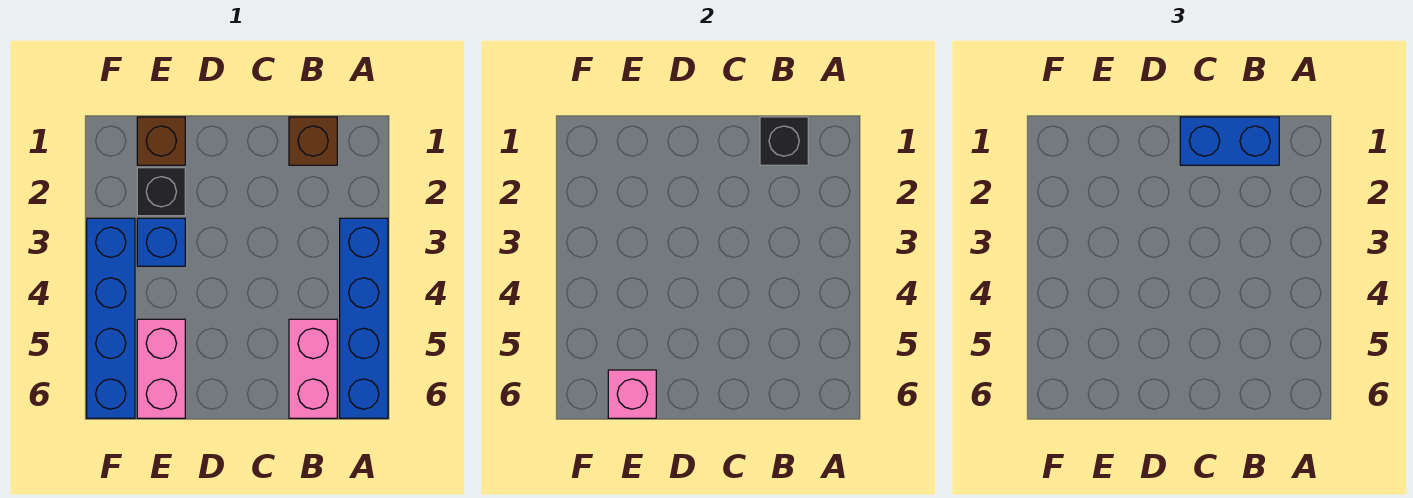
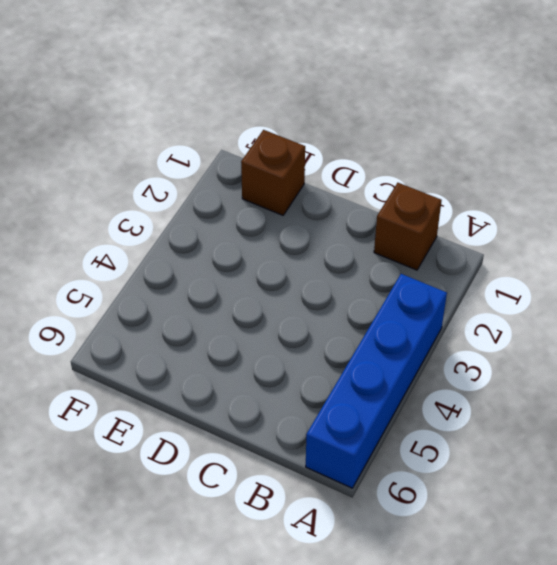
none -> pink brick B5:B6 level 1
none -> black brick E2 level 1

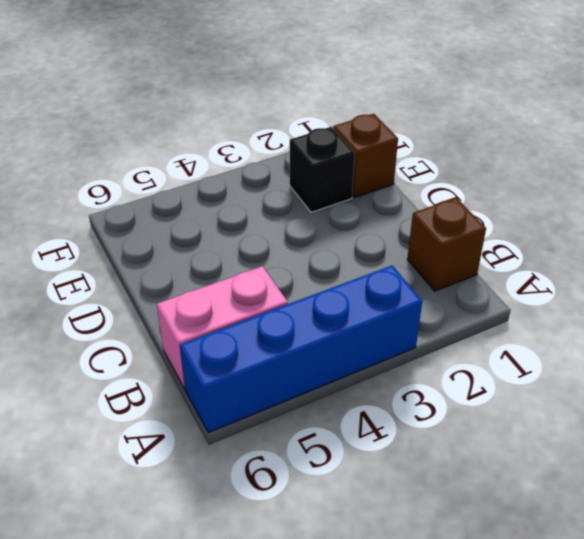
none -> blue brick E3 level 1
none -> pink brick E5:E6 level 1

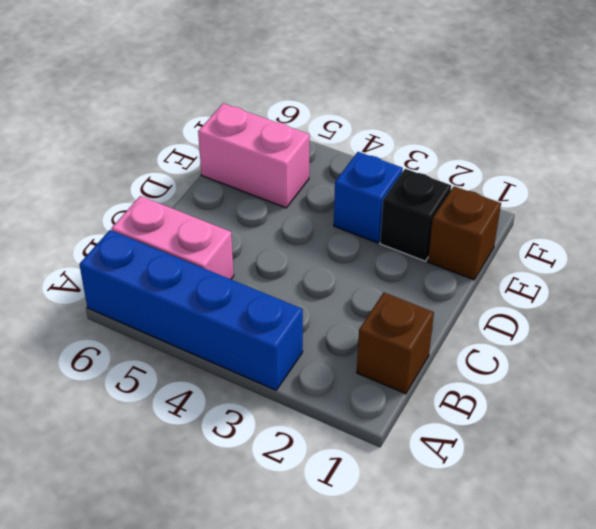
none -> blue brick F3:F6 level 1
none -> black brick B1 level 2

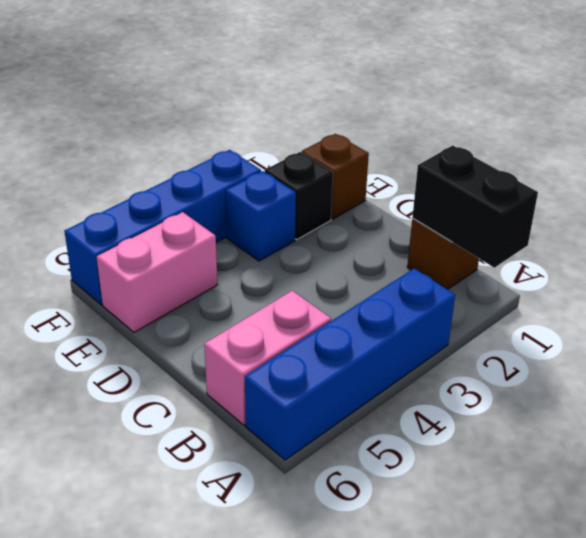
black brick A1:B1 level 2 -> black brick B1 level 2
none -> pink brick E6 level 2
none -> blue brick B1:C1 level 3

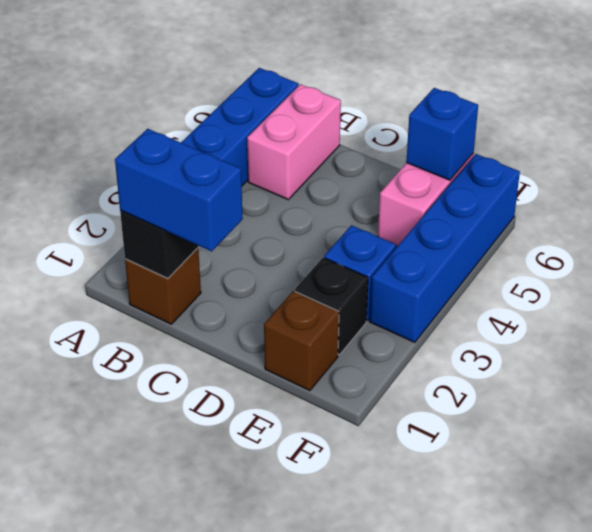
blue brick E6 level 2 -> pink brick E6 level 2

